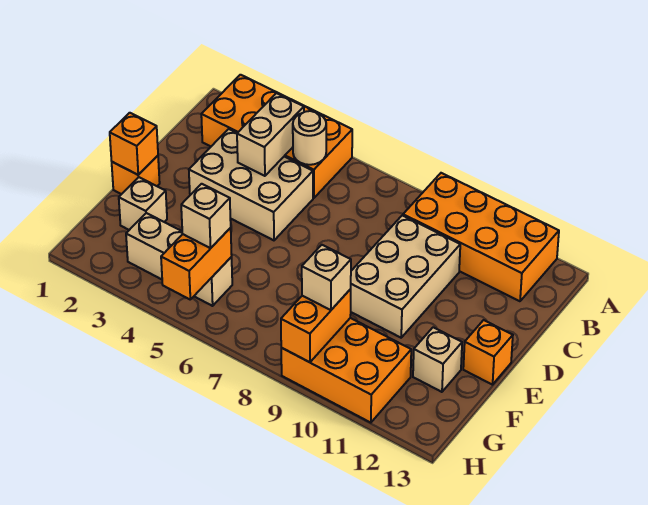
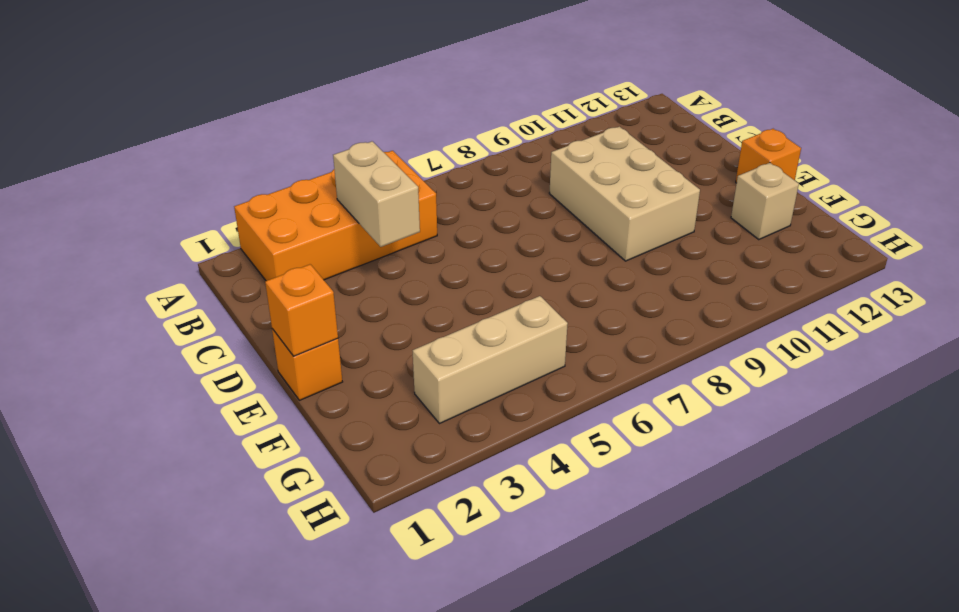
none -> orange brick A9:B12 level 1
none -> tan brick C3:D5 level 1
none -> tan brick F2 level 1

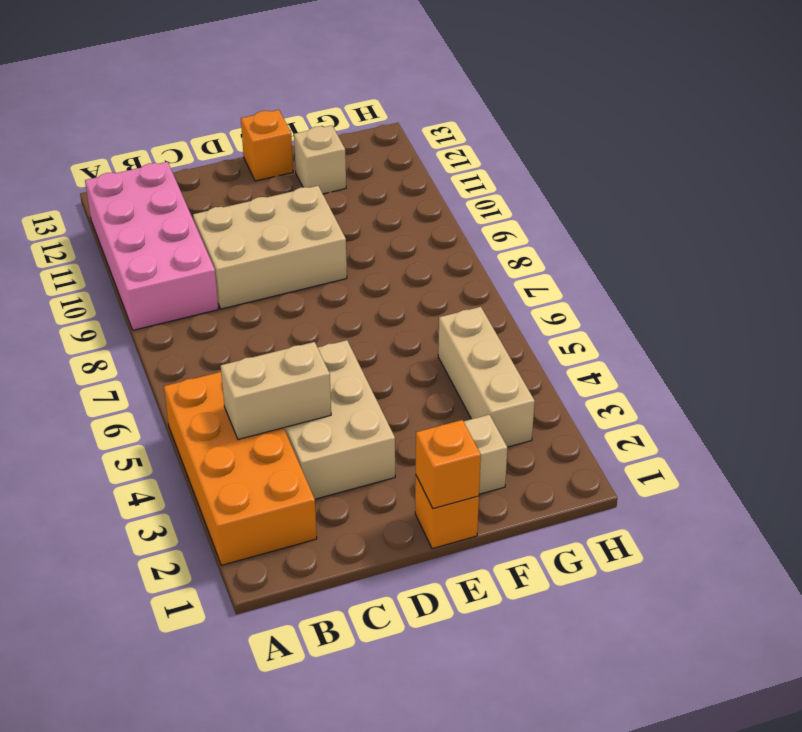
pink brick A9:B12 level 1 -> orange brick A9:B12 level 1
none -> orange brick G9:H11 level 1
none -> tan round brick B5 level 2
none -> orange brick G5:H5 level 2

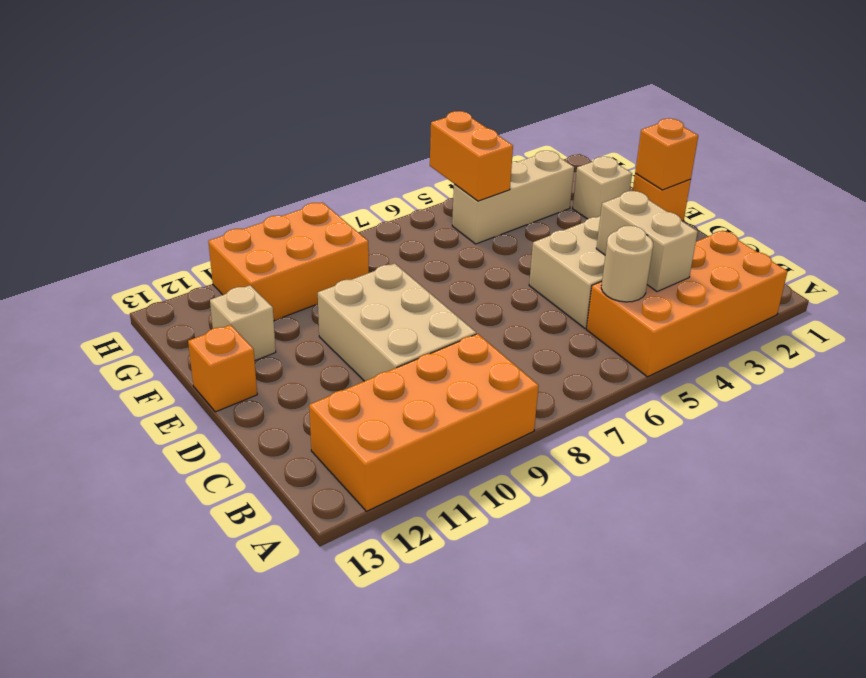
none -> orange brick G9:H9 level 2
none -> tan brick G5 level 3
none -> tan brick G9 level 3

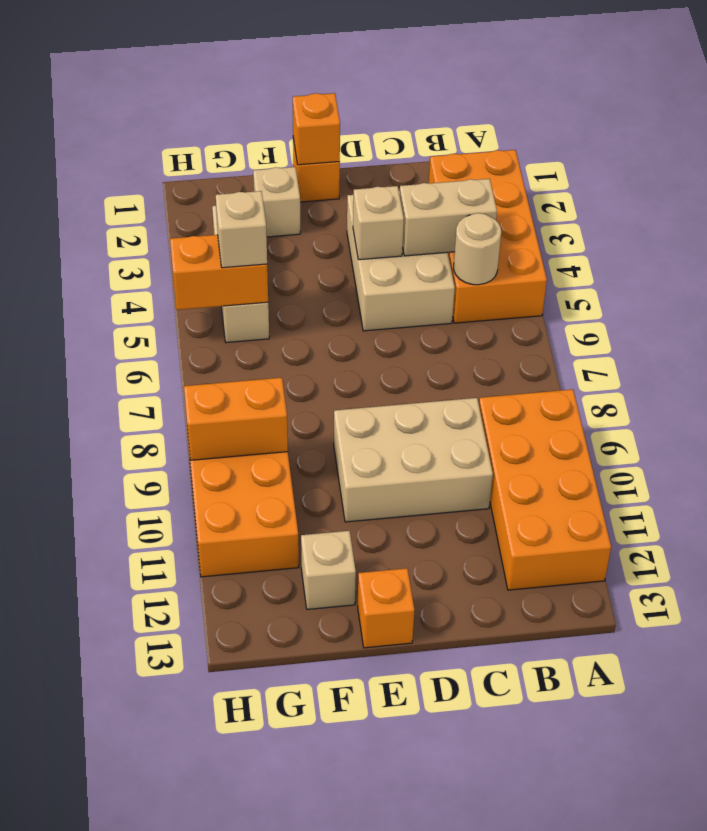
tan brick D4 level 2 -> tan brick G9 level 3

